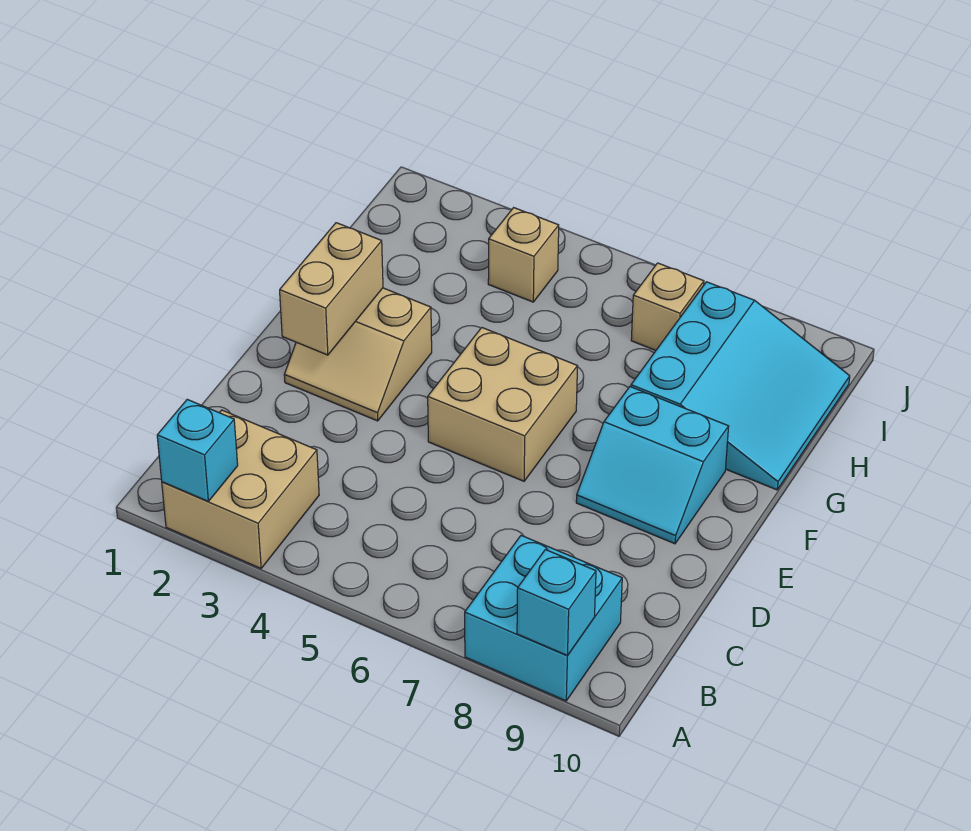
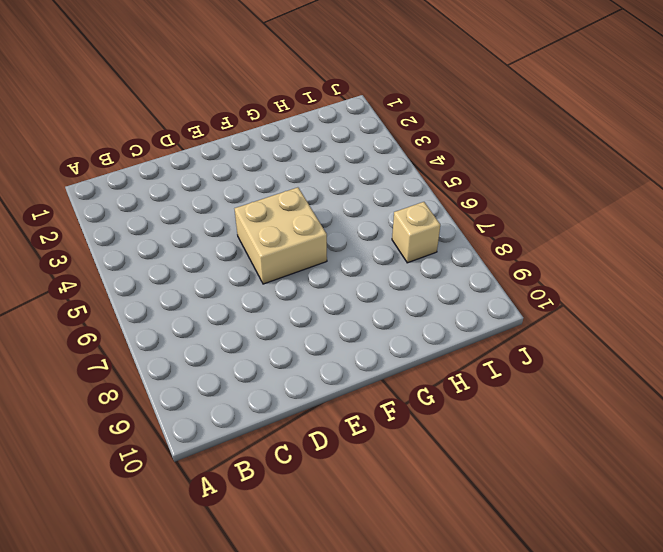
none -> tan brick A2:B3 level 1
none -> cyan brick A8:B9 level 1

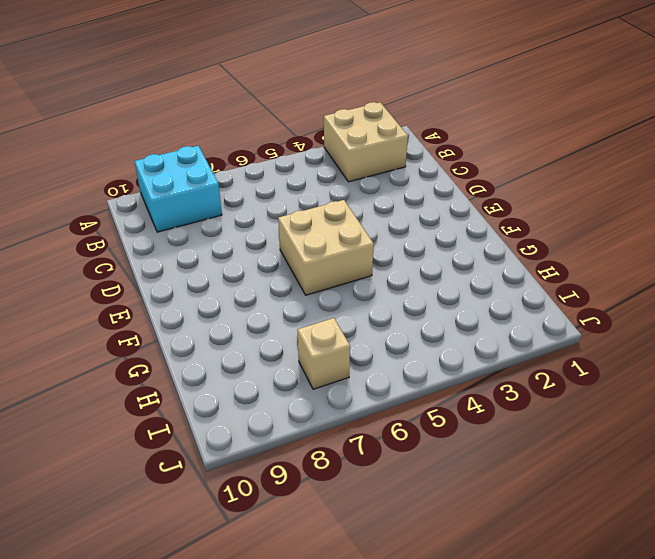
none -> tan slope E2:F3 level 1 top F
none -> cyan slope E8:F9 level 1 top F

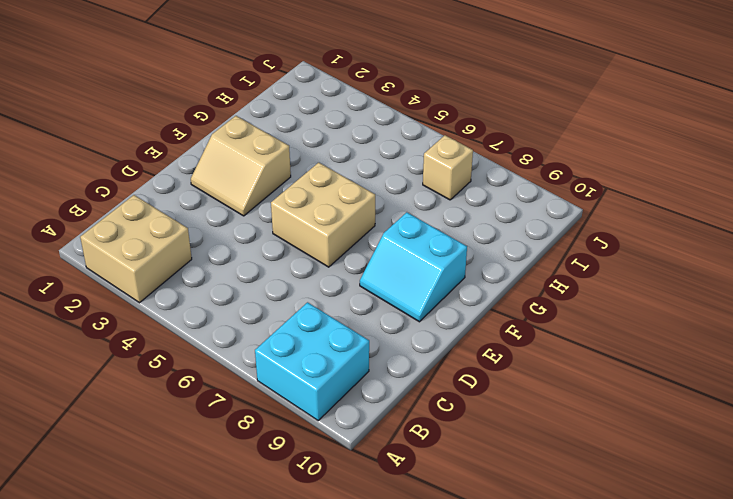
none -> cyan slope G8:I10 level 1 top 8
none -> tan brick I4 level 1

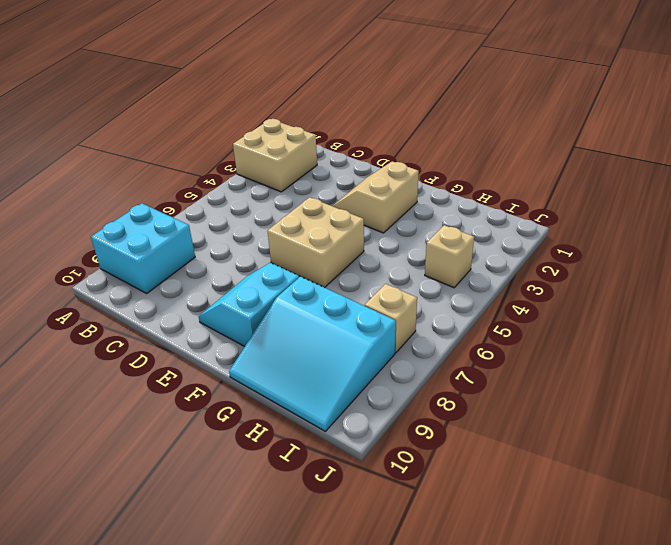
none -> cyan brick A2 level 2
none -> cyan brick A9 level 2

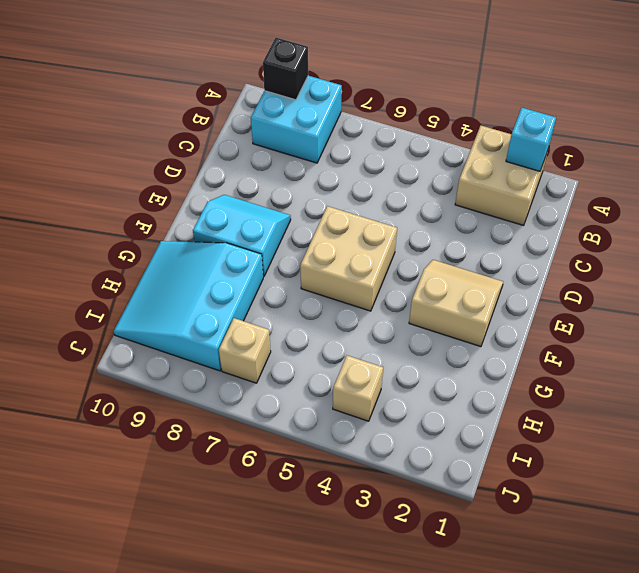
black brick A9 level 2 -> cyan brick A9 level 2
none -> tan brick E2:F2 level 2

